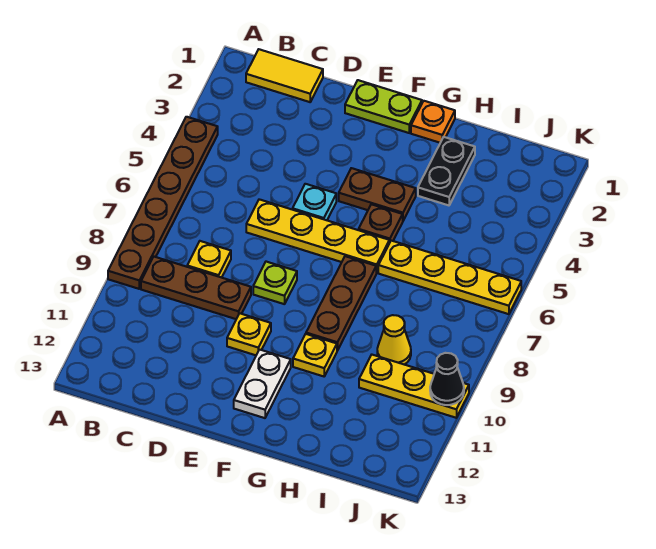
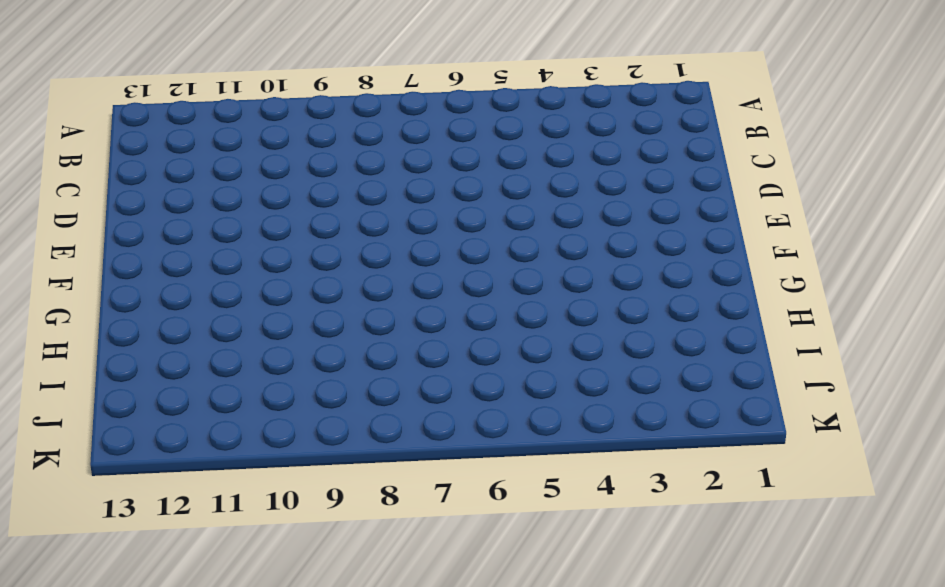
none -> brown plate A4:A9 level 1
none -> yellow tile B1:C1 level 1
none -> brown plate B9:D9 level 1

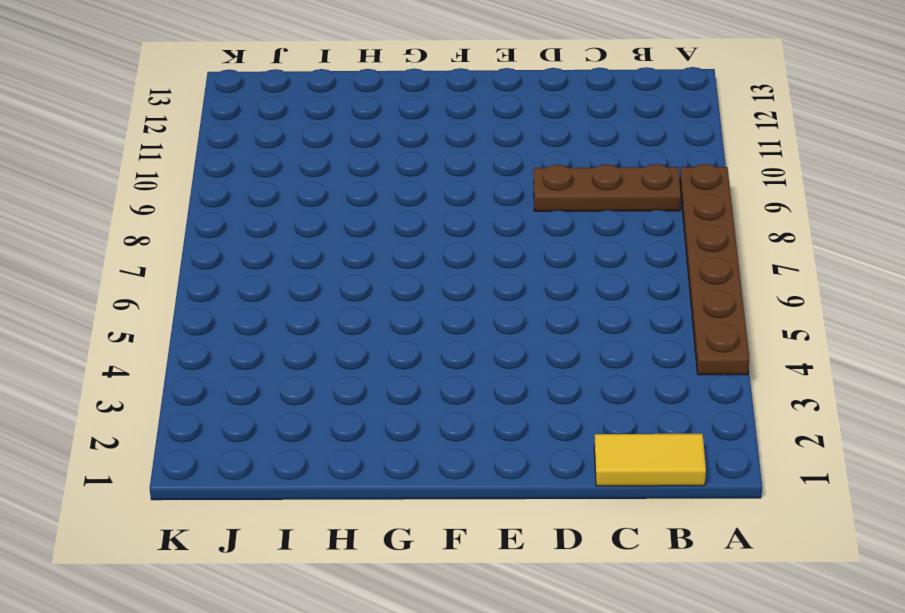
none -> yellow plate C8 level 1
none -> yellow plate D6:G6 level 1
none -> lime plate E1:F1 level 1

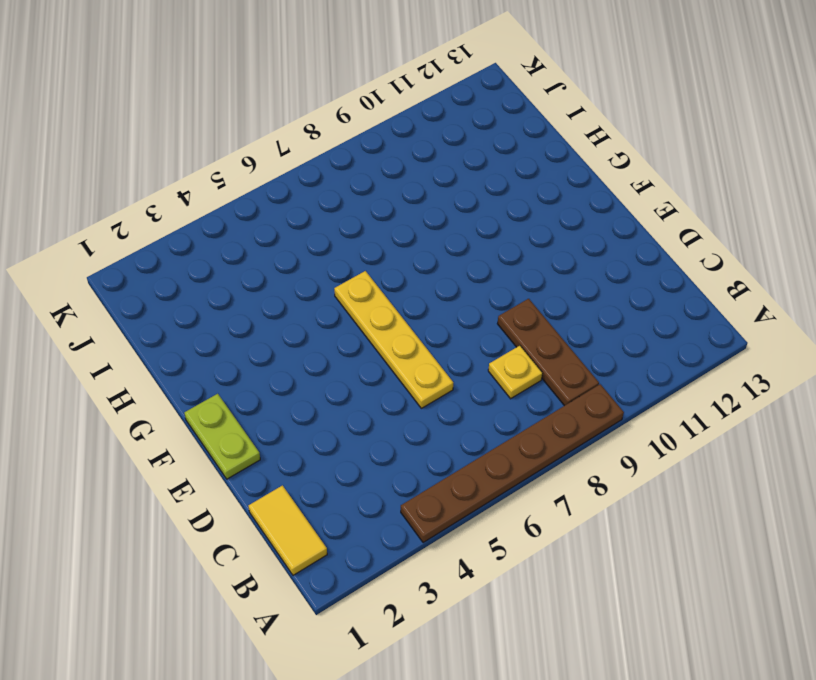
none -> cyan plate E5 level 1
none -> lime plate E8 level 1
none -> yellow plate E10 level 1

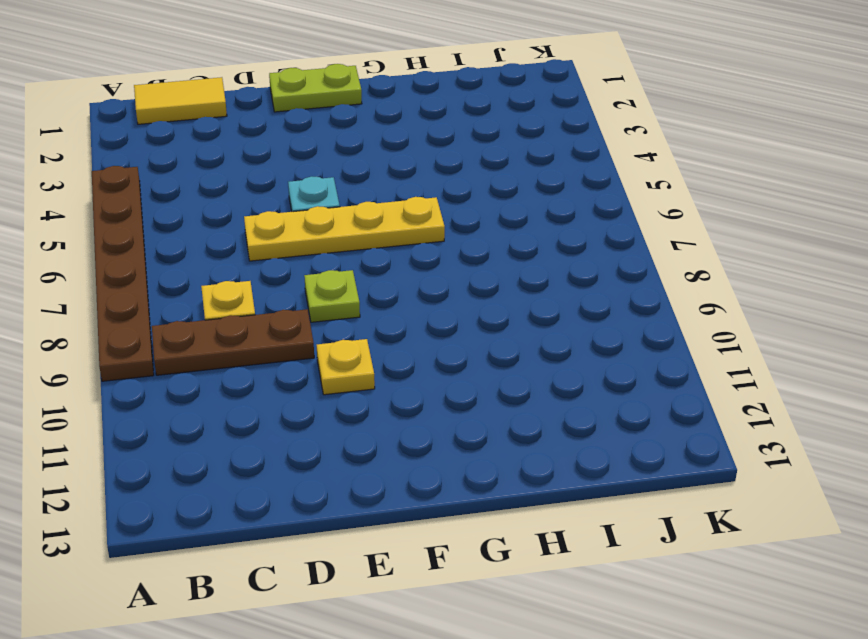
none -> brown plate F4:G4 level 1
none -> white plate F11:F12 level 1
none -> orange plate G1 level 1

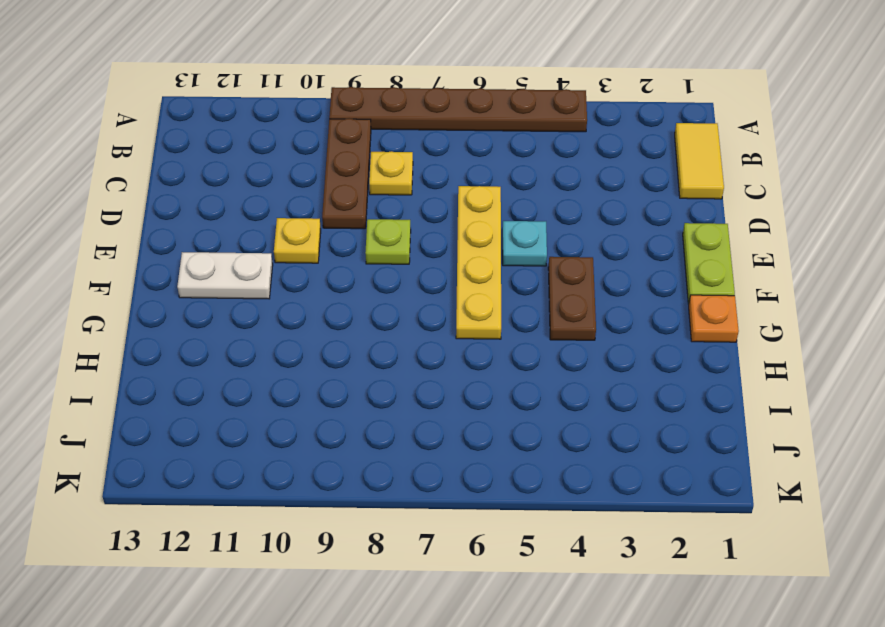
none -> brown plate G5 level 1
none -> brown plate G7:G9 level 1
none -> yellow plate G10 level 1

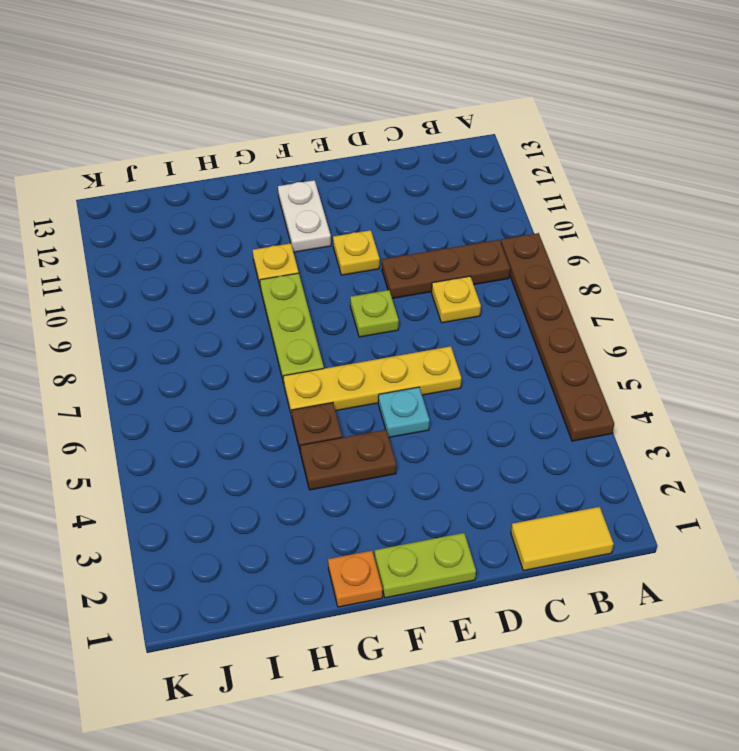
lime plate G7:G9 level 1 -> brown plate G7:G9 level 1
none -> black plate H2:H3 level 1
none -> yellow plate H6:K6 level 1
none -> yellow cone I9 level 1

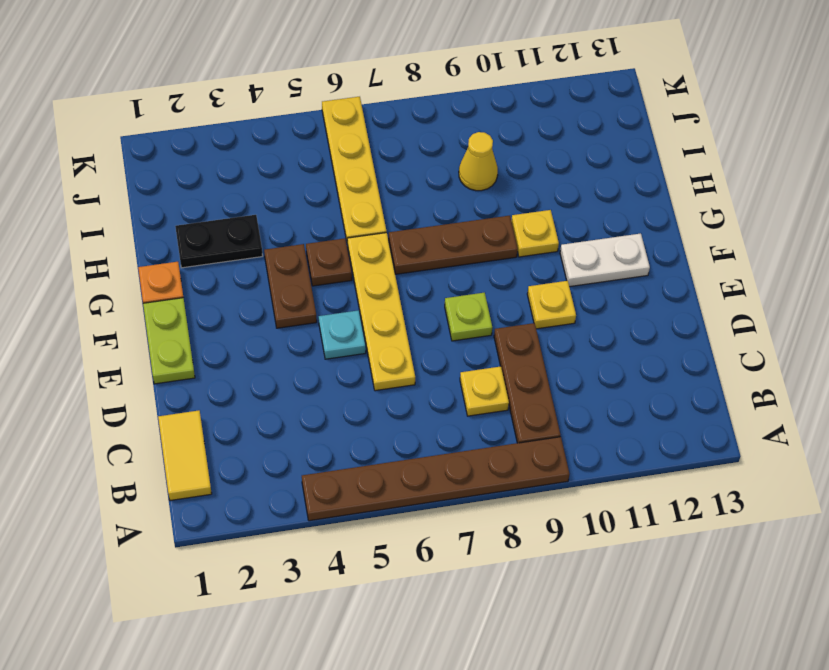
none -> yellow plate I10:K10 level 1
none -> black cone K10 level 2

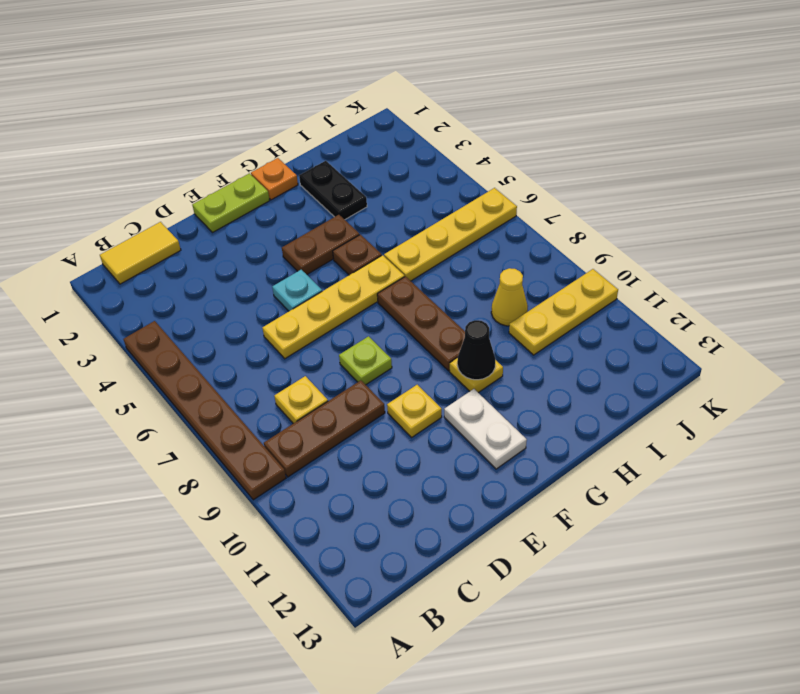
black cone G10 level 2 -> black cone K10 level 2

